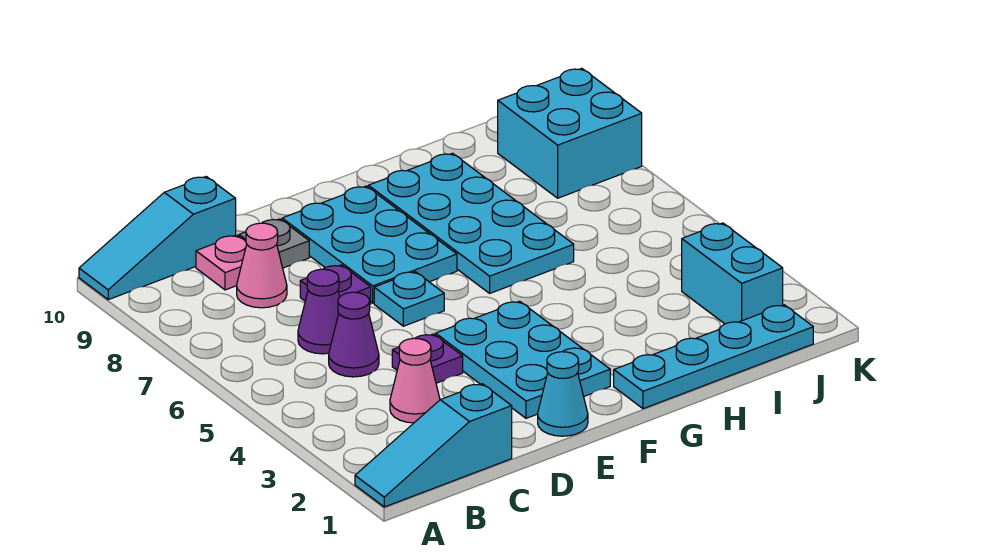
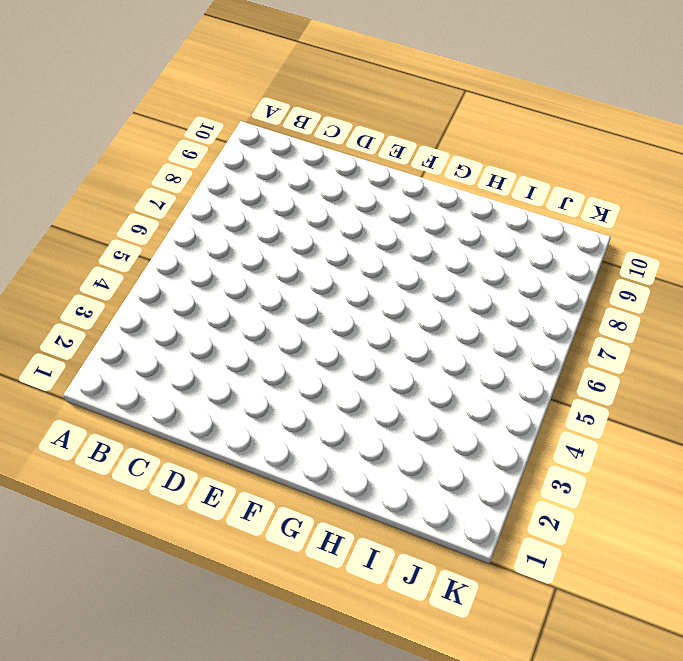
none -> cyan slope A1:C1 level 1 top C
none -> cyan slope A10:C10 level 1 top C
none -> pink cone C3 level 1

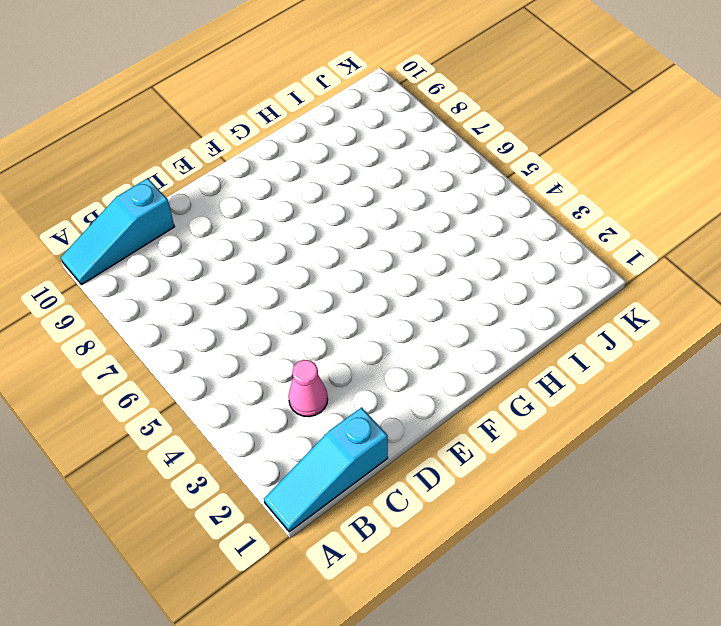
none -> purple cone C5 level 1
none -> purple cone C6 level 1
none -> pink cone C8 level 1

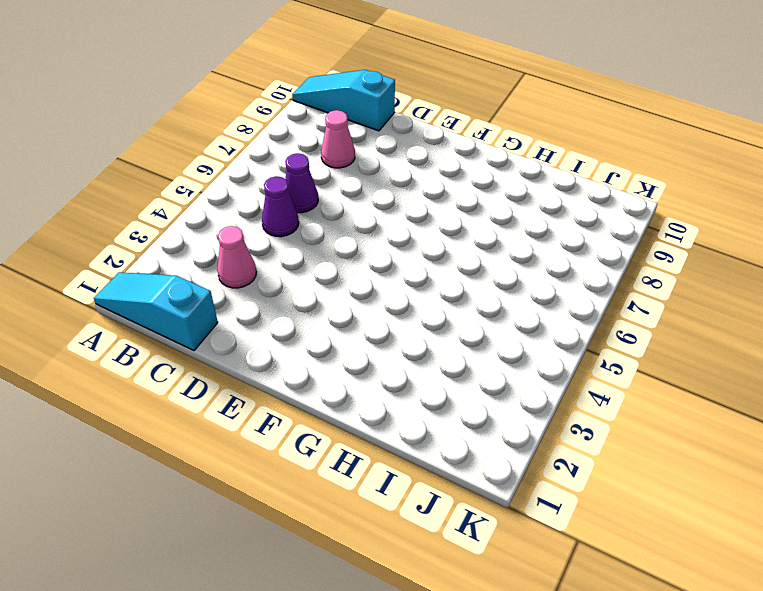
none -> pink plate C9 level 1
none -> purple plate D4 level 1
none -> purple plate D7 level 1

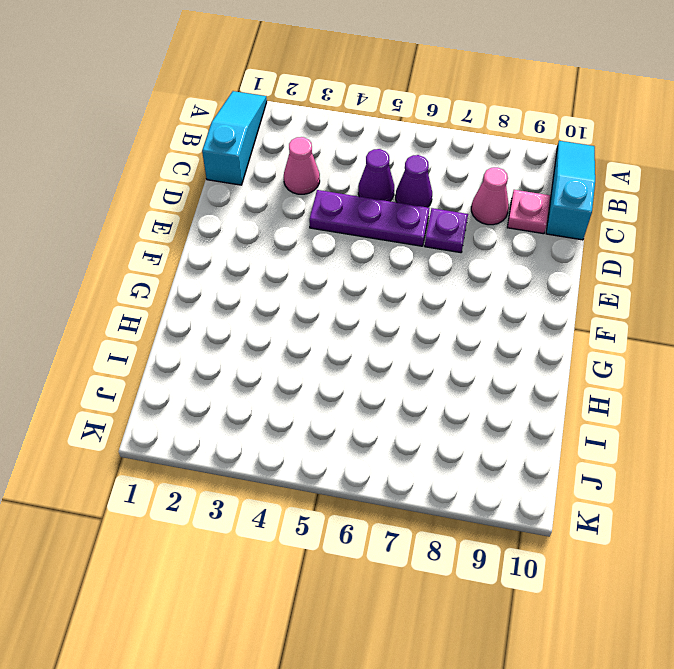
purple plate D4:D6 level 1 -> purple plate D4 level 1
none -> grey plate D9 level 1
none -> cyan cone E1 level 1
none -> cyan plate E2:F4 level 1

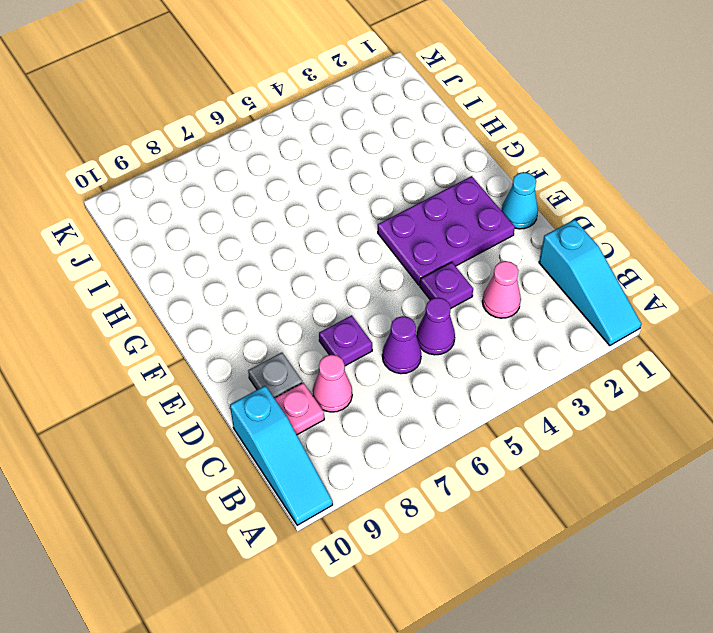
purple plate E2:F4 level 1 -> cyan plate E2:F4 level 1
none -> cyan plate E6 level 1
none -> cyan plate E7:F9 level 1
none -> cyan plate G1:J1 level 1

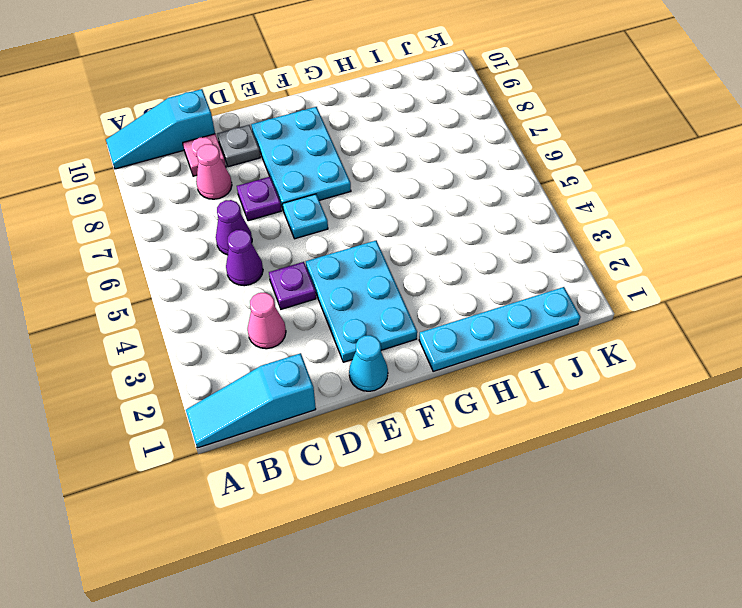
none -> cyan plate G6:H9 level 1
none -> cyan brick J2:J3 level 1
none -> cyan brick J8:K9 level 1

